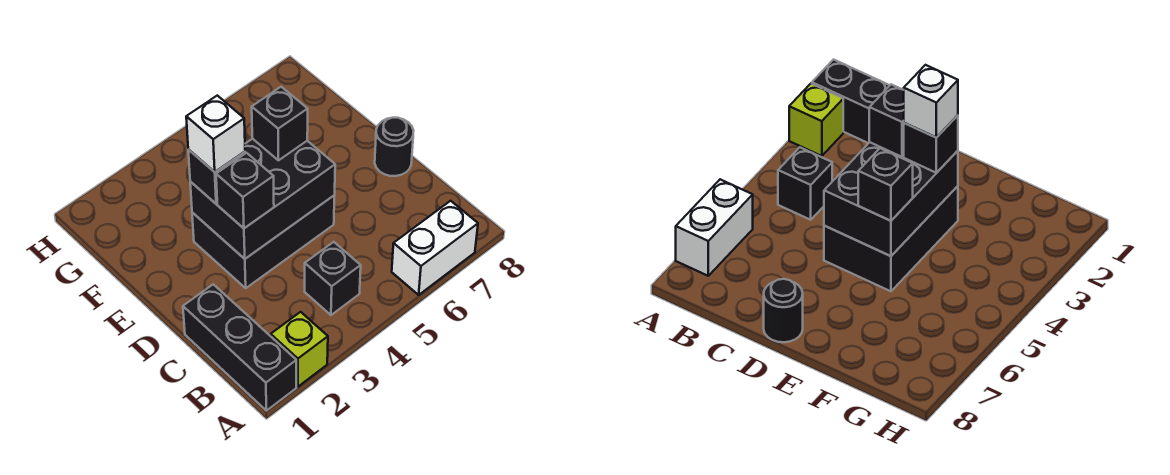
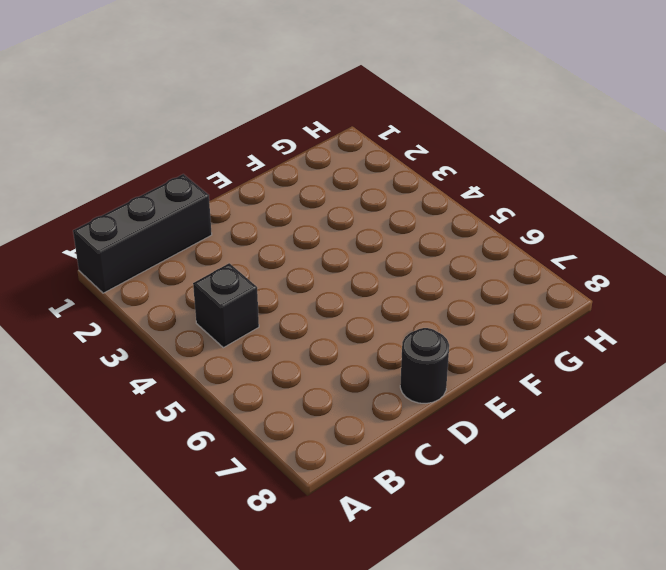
none -> lime brick A2 level 1
none -> white brick A6:A7 level 1

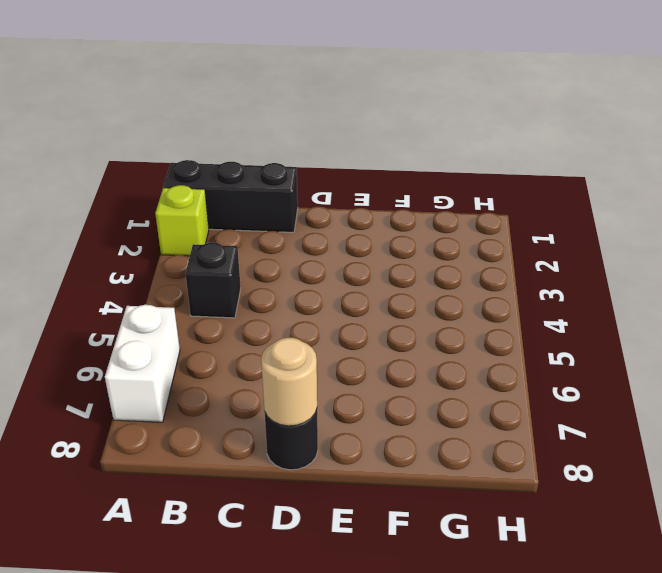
tan round brick D8 level 2 -> none
none -> black brick D3:E5 level 1
none -> black brick D3:E5 level 2

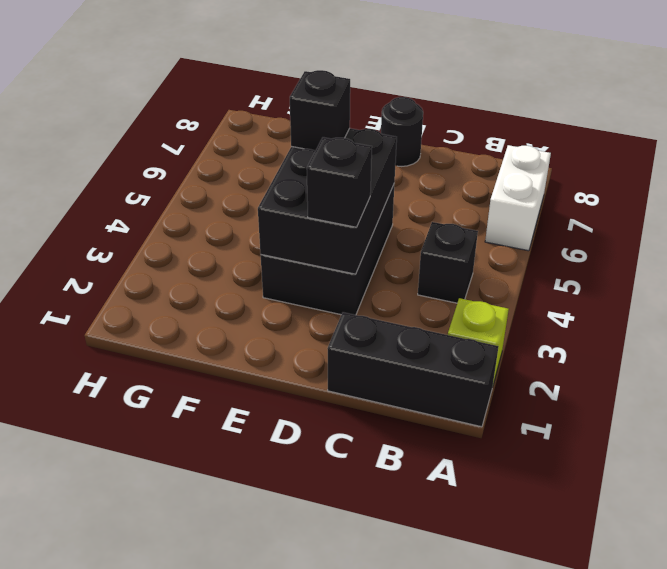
none -> black brick E3 level 3
none -> white brick E3 level 4

